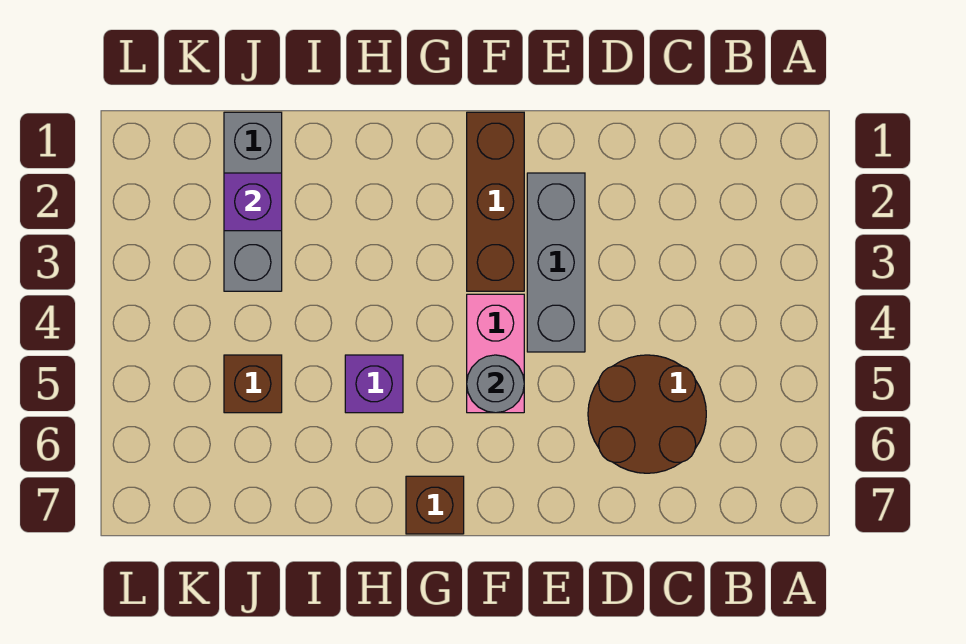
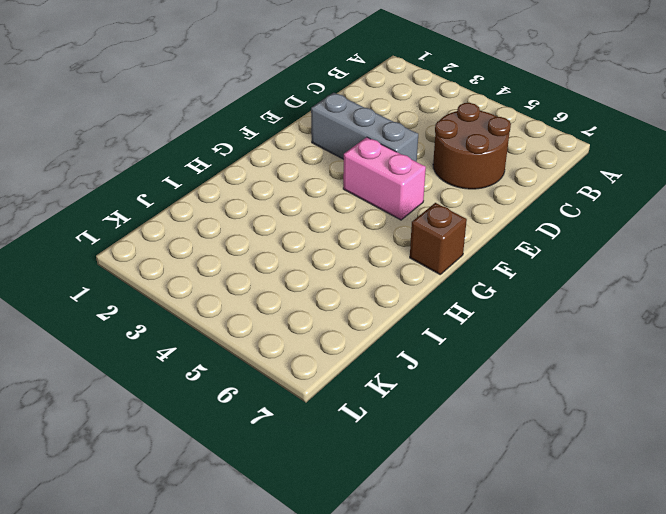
none -> brown brick F1:F3 level 1
none -> purple brick H5 level 1

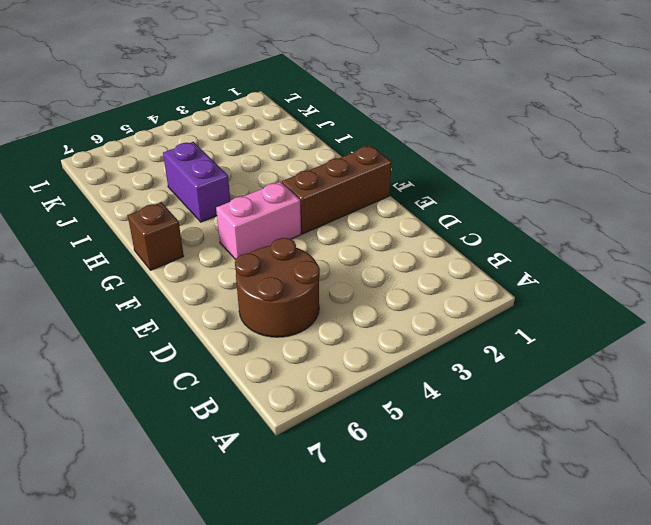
purple brick H5:I5 level 1 -> purple brick H5 level 1
none -> grey brick E2:E4 level 1
none -> grey brick J1:J3 level 1

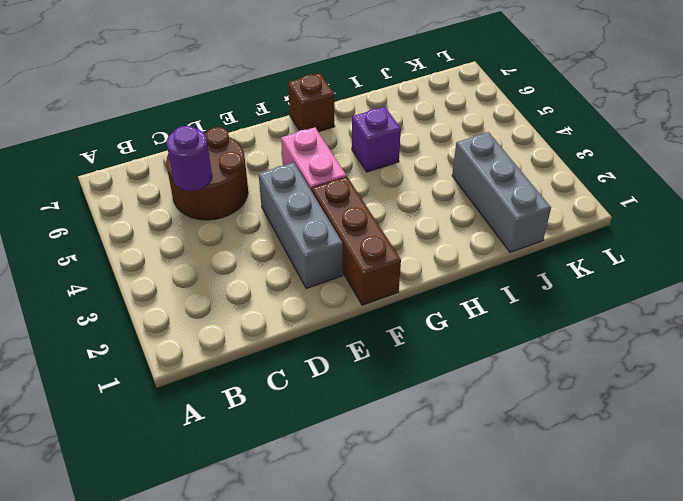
purple round brick C5 level 2 -> none
none -> brown brick J5 level 1
none -> grey round brick F5 level 2

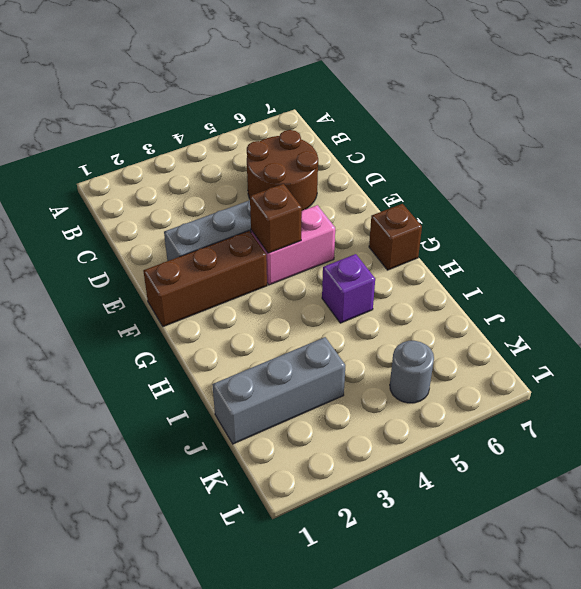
brown brick F4 level 2 -> brown brick J5 level 1
grey round brick K5 level 1 -> grey round brick F5 level 2
none -> purple brick J2 level 2

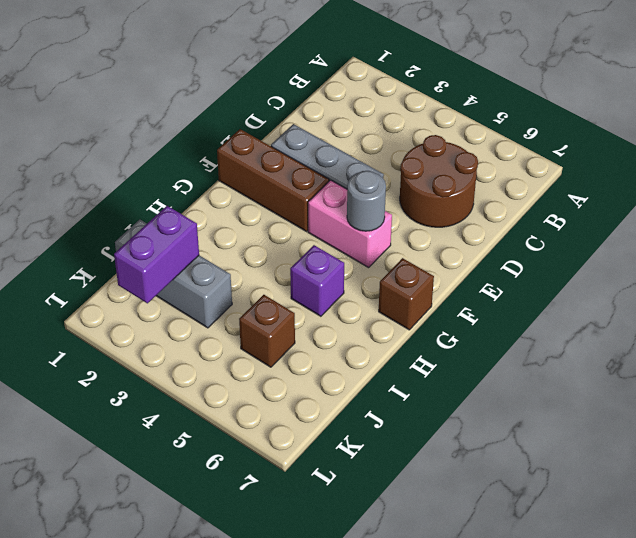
purple brick J2:K2 level 2 -> purple brick J2 level 2

